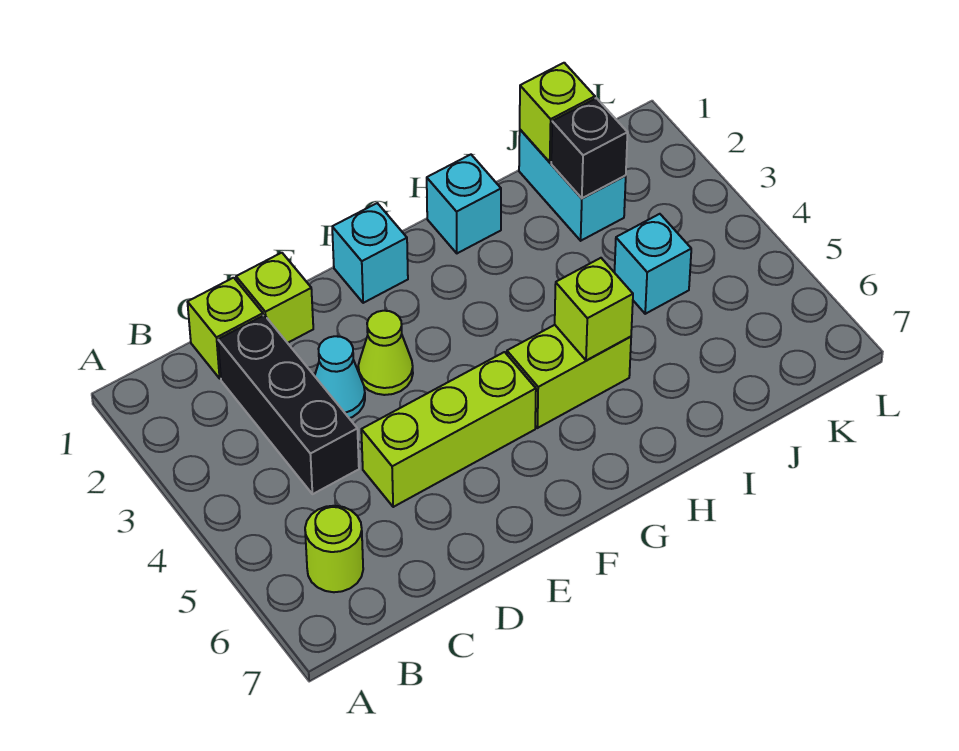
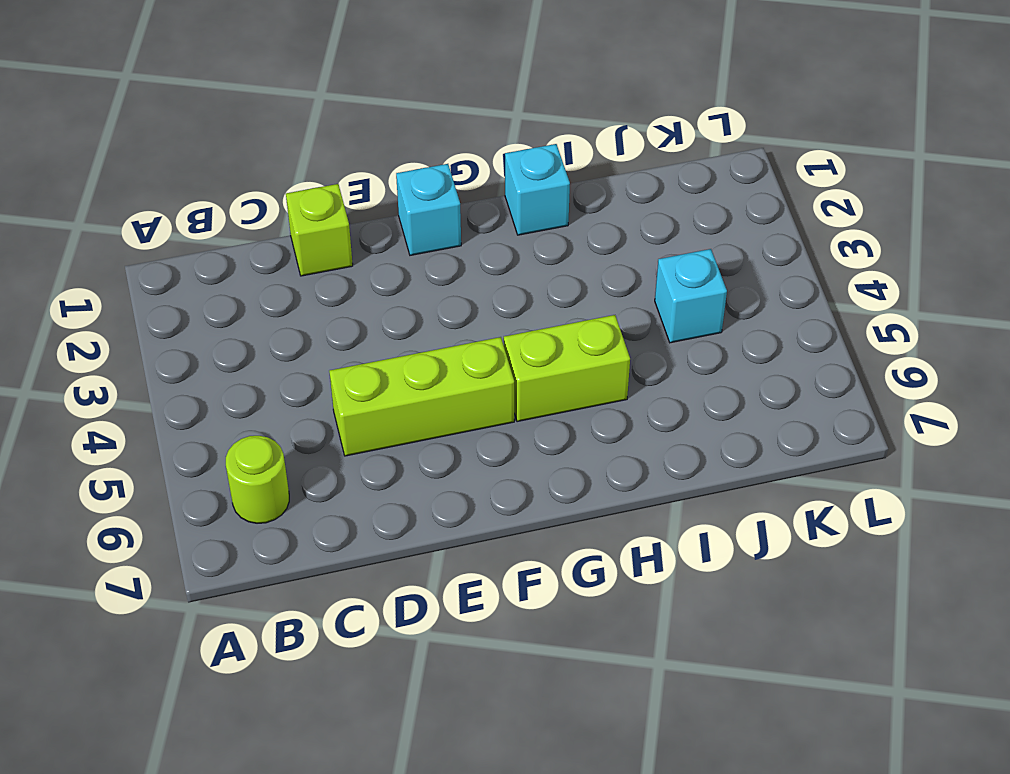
none -> lime brick C1 level 1
none -> black brick C2:C4 level 1
none -> cyan cone D3 level 1

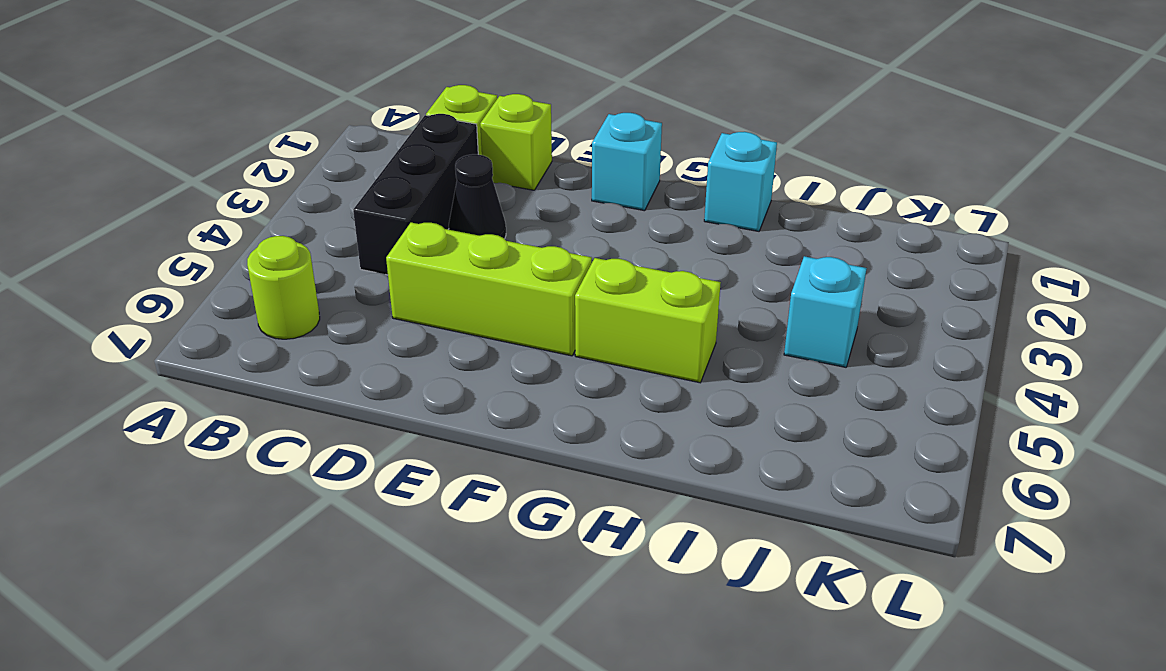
black cone D3 level 1 -> cyan cone D3 level 1
none -> lime cone E3 level 1
none -> cyan brick J1:J2 level 1
none -> lime brick H5 level 2

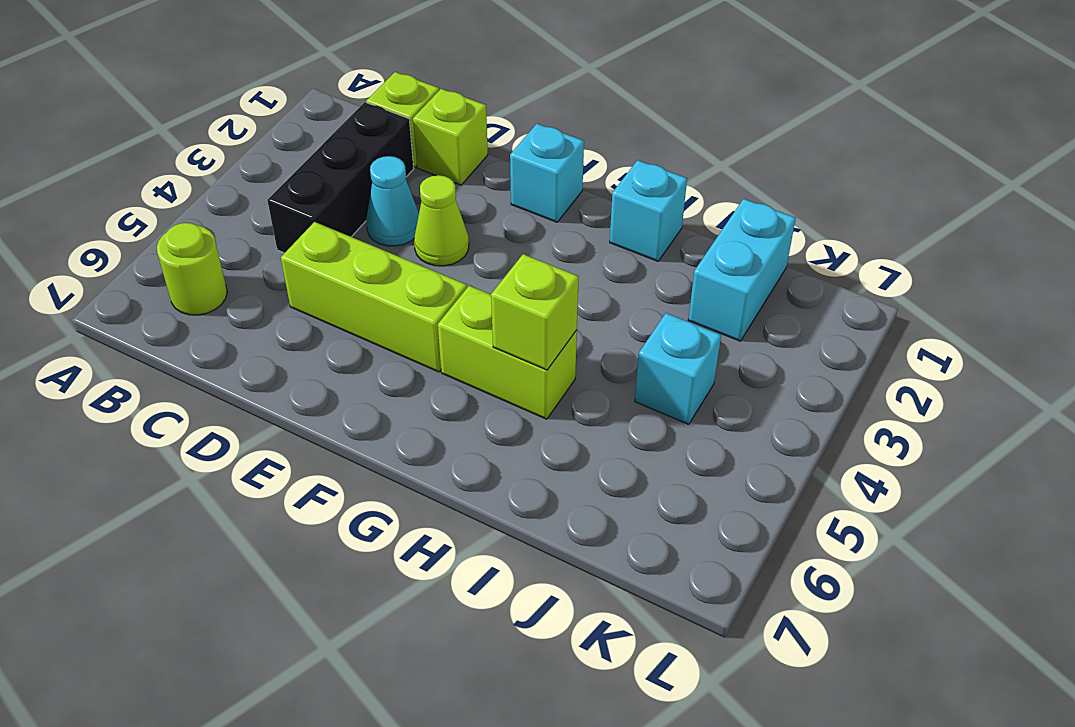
none -> lime brick J1 level 2
none -> black brick J2 level 2

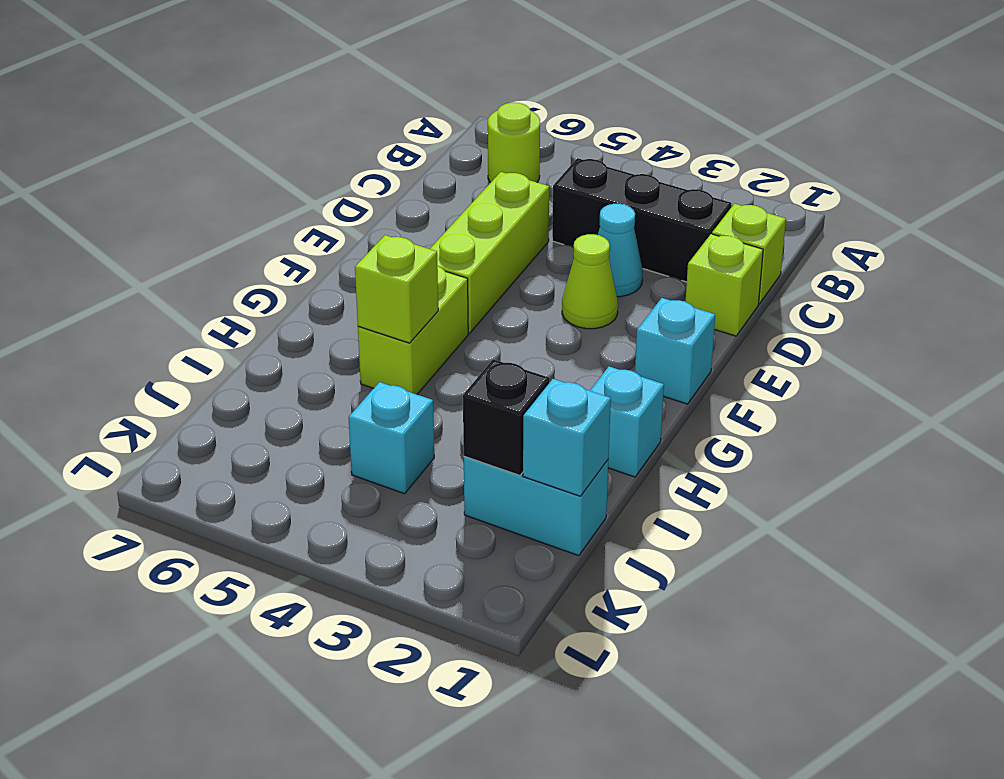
cyan brick J1 level 2 -> lime brick J1 level 2

